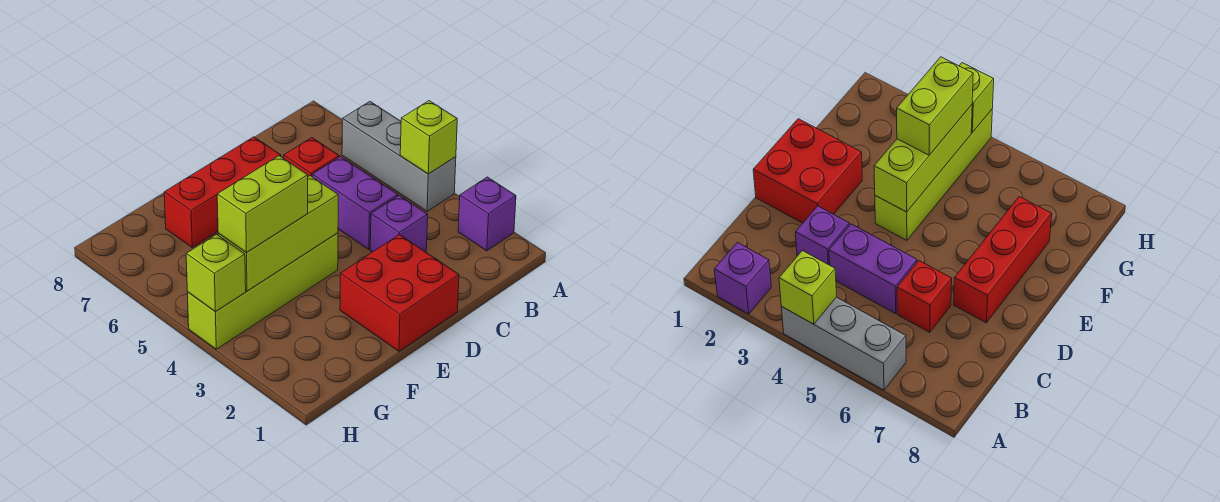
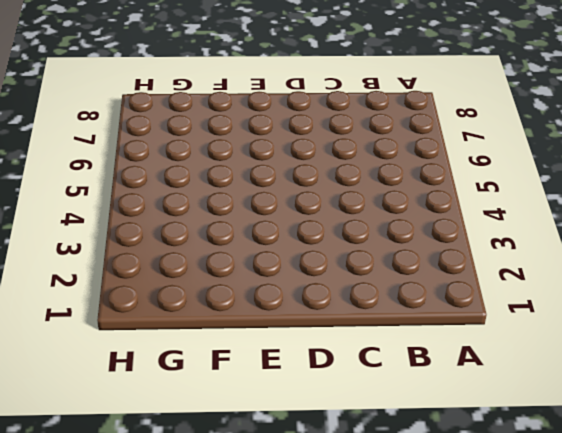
none -> purple brick A2 level 1
none -> grey brick A4:A6 level 1
none -> purple brick C3 level 1

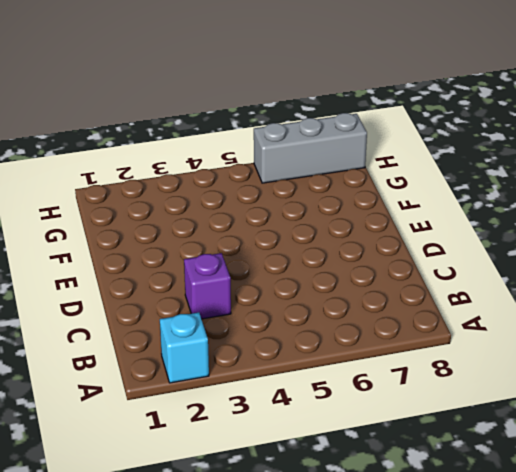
cyan brick A2 level 1 -> purple brick A2 level 1
grey brick H6:H8 level 1 -> grey brick A4:A6 level 1
none -> purple brick C4:C5 level 1
none -> red brick C6 level 1
none -> red brick D1:E2 level 1

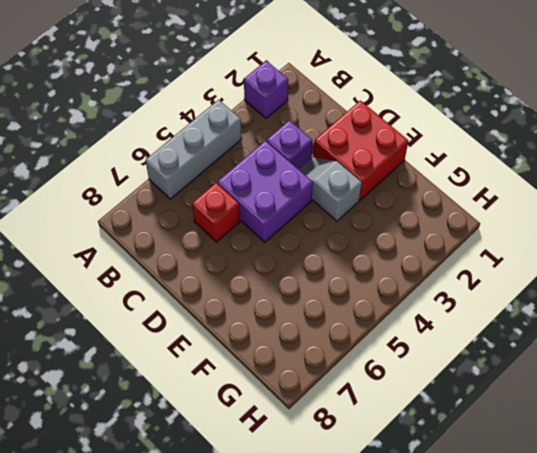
purple brick C4:D5 level 1 -> purple brick C4:C5 level 1
grey slope D3:E3 level 1 top E -> none
none -> red brick D7:F7 level 1
none -> lime brick E4:H4 level 1
none -> lime brick A4 level 2

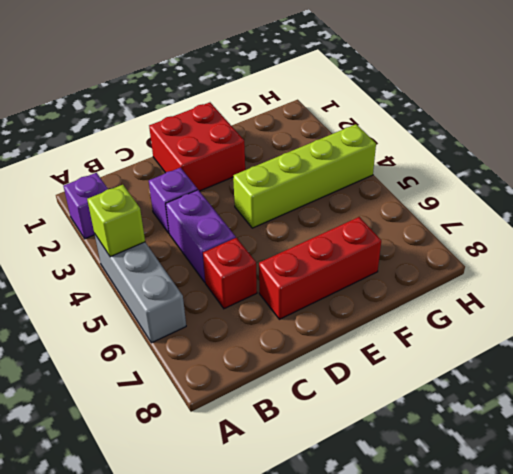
none -> lime brick E4:G4 level 2
none -> lime brick H4 level 2
none -> lime brick F4:G4 level 3

